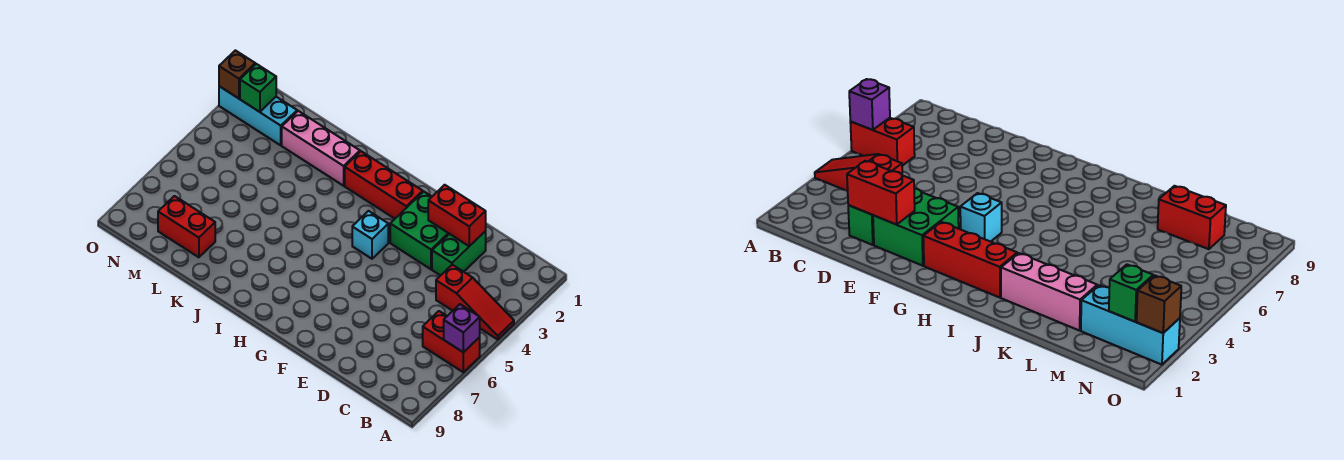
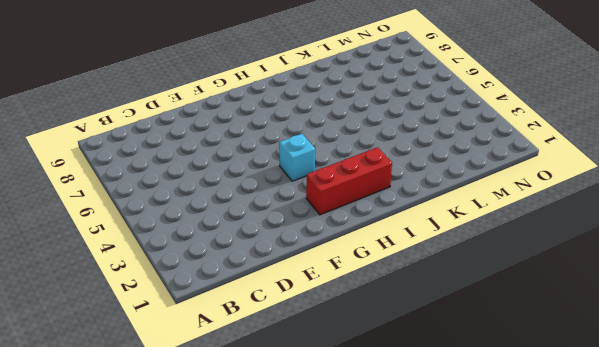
none -> red slope A4:C4 level 1 top C
none -> red brick A6:B6 level 1
none -> green brick D2:D3 level 1

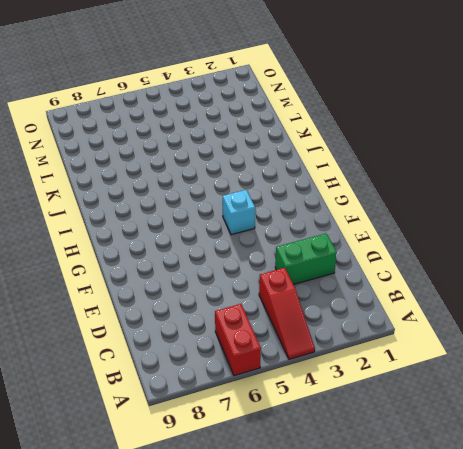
none -> green brick E2:F3 level 1
none -> red brick G2:I2 level 1
none -> pink brick J2:L2 level 1

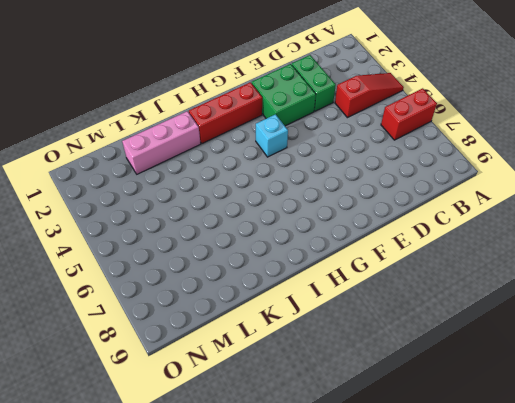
none -> red brick L8:M8 level 1
none -> cyan brick M2:O2 level 1
none -> purple brick A6 level 2

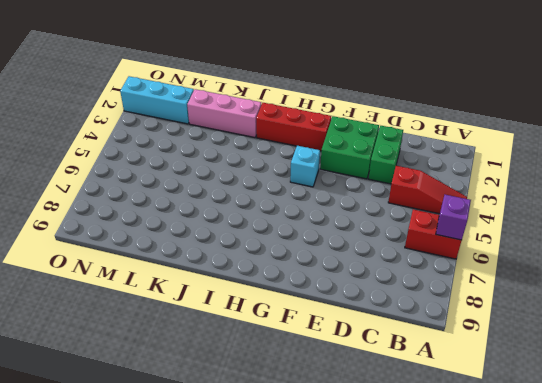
none -> red brick L8:M8 level 1
none -> red brick D2:E2 level 2
none -> green brick N2 level 2

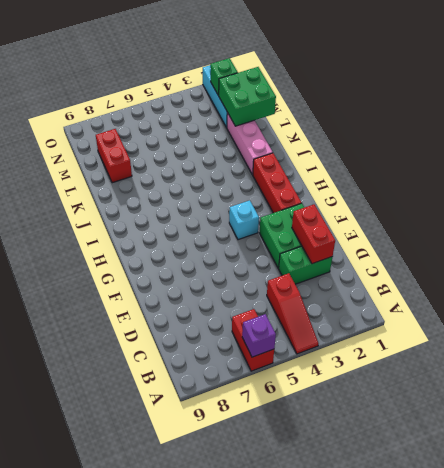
green brick L1:M2 level 2 -> none
none -> brown brick O2 level 2

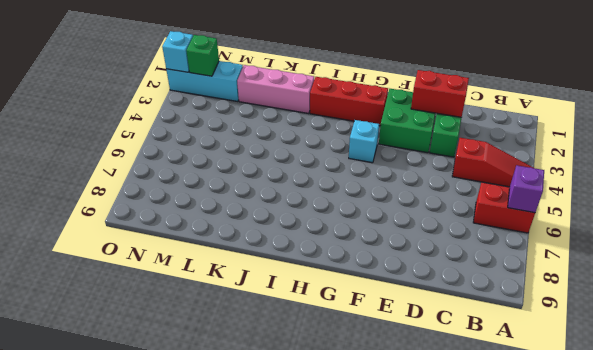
cyan brick O2 level 2 -> brown brick O2 level 2
none -> red brick L8:M8 level 1

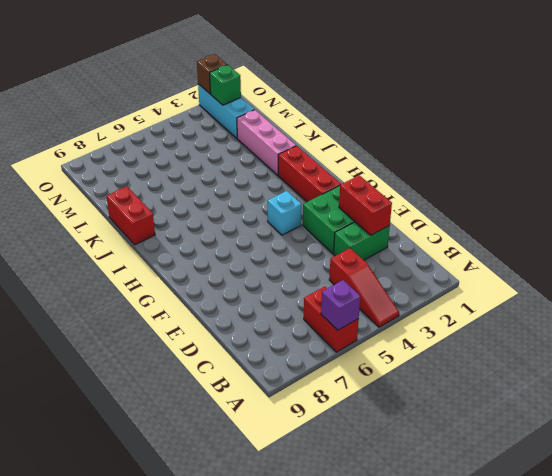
red brick J9:K9 level 1 -> red brick L8:M8 level 1

